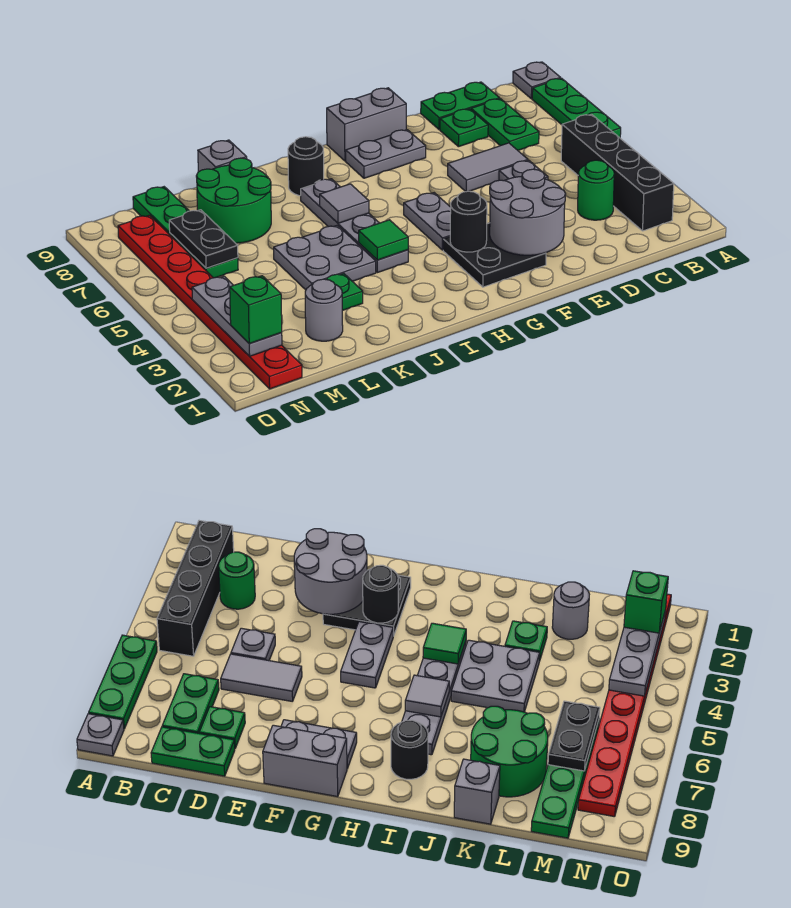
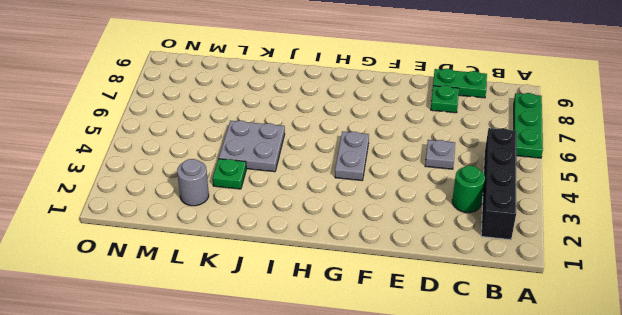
none -> grey plate A9 level 1
none -> green plate C7:C8 level 1
none -> grey tile D6:E6 level 1

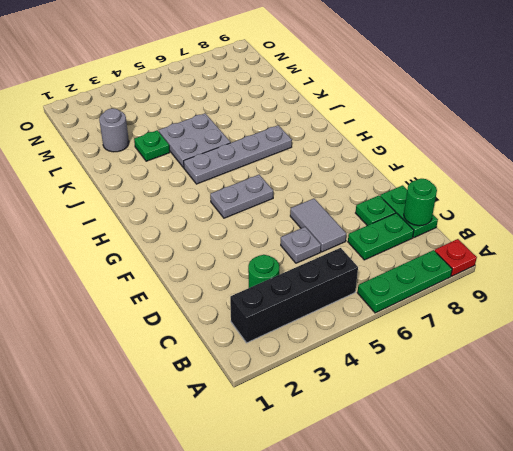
red plate A9 level 1 -> grey plate A9 level 1
green round brick C9 level 2 -> none
none -> black plate F2:G3 level 1
none -> grey plate F8:G8 level 1
none -> grey brick F9:G9 level 1

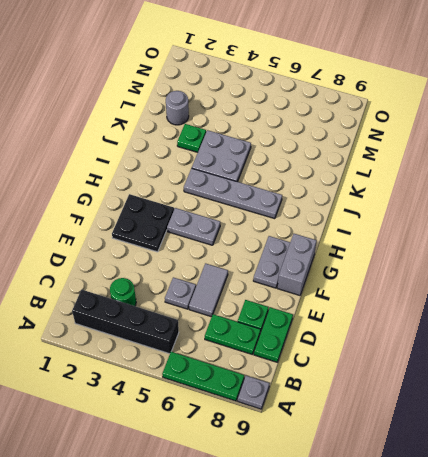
none -> black round brick I8 level 1
none -> green round brick K7:L8 level 1
none -> grey brick K9 level 1

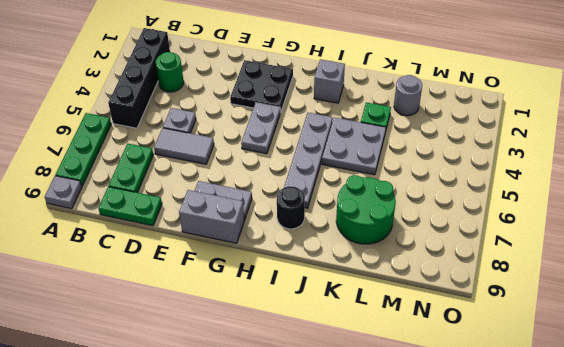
grey brick I2 level 1 -> grey brick K9 level 1
none -> green plate D8 level 1
none -> green plate M6:M9 level 1
none -> red plate N1:N8 level 1

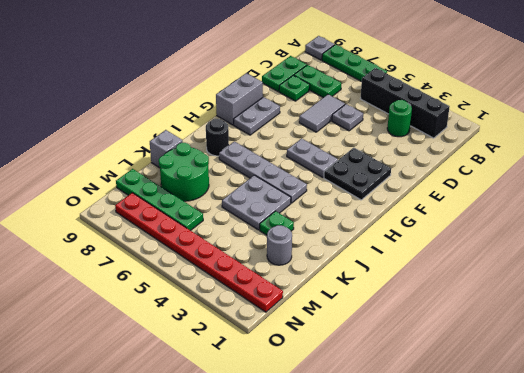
none -> grey round brick E2:F3 level 2
none -> black round brick G3 level 2
none -> green tile I4 level 2

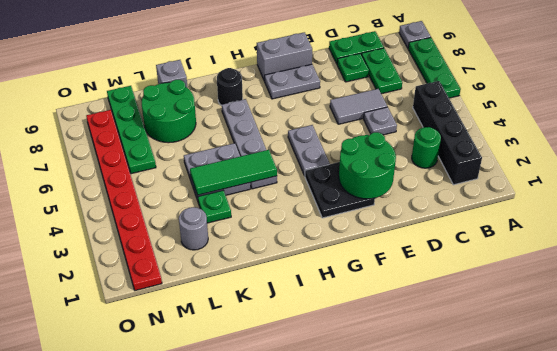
green round brick E2:F3 level 2 -> grey round brick E2:F3 level 2
green tile I4:K4 level 2 -> green tile I4 level 2
none -> black round brick G3 level 2
none -> grey tile I6 level 2
none -> black plate M6:M7 level 2

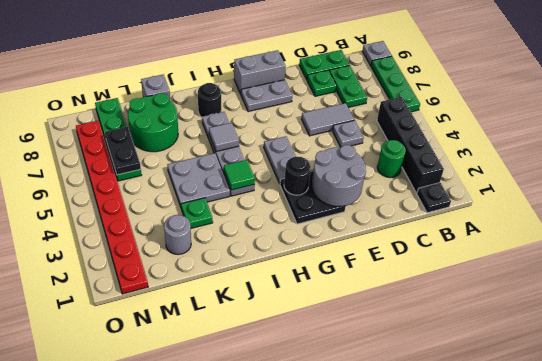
black plate B1 level 1 -> none
none -> grey plate N2:N4 level 2
none -> green brick N2 level 3

